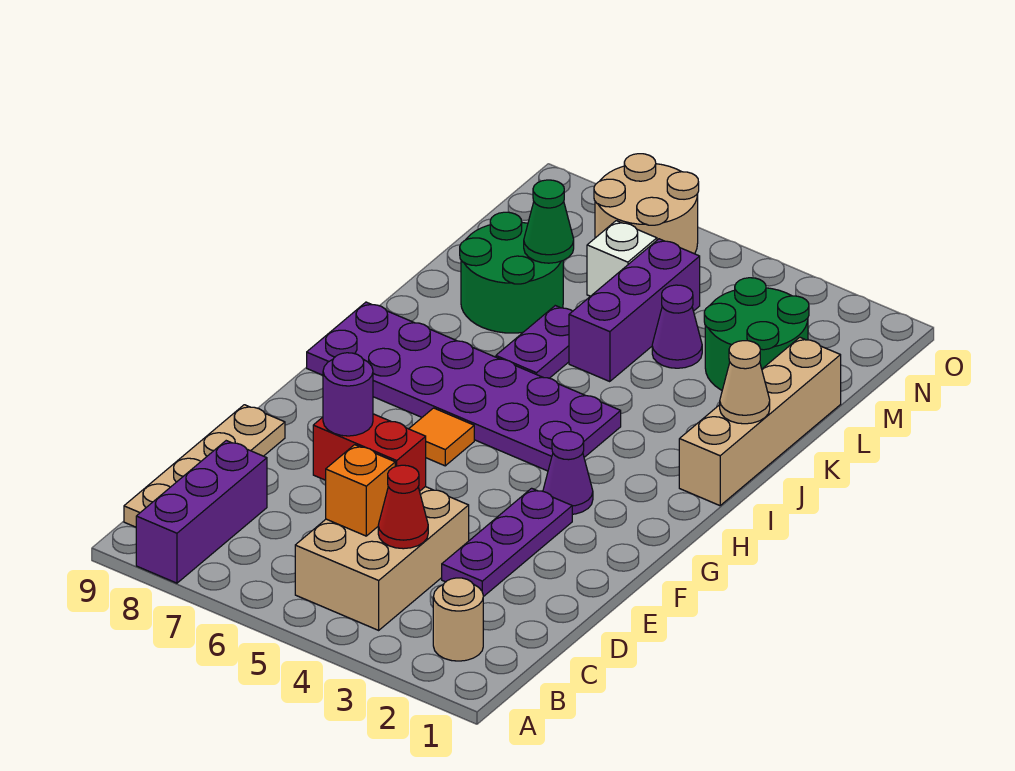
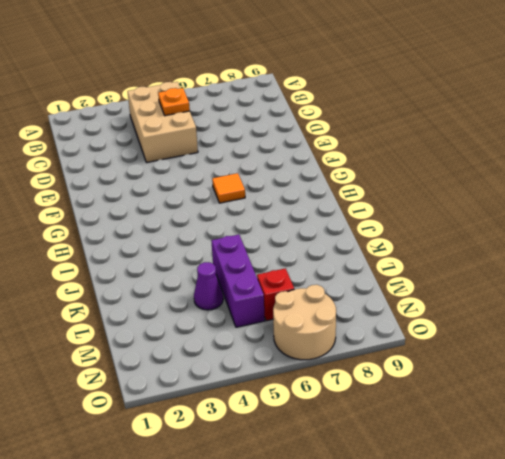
orange plate C5 level 2 -> orange brick C5 level 2
red brick M6 level 1 -> white brick M6 level 1
none -> purple brick A8:C8 level 1
none -> tan round brick B2 level 1
none -> tan plate B9:E9 level 1

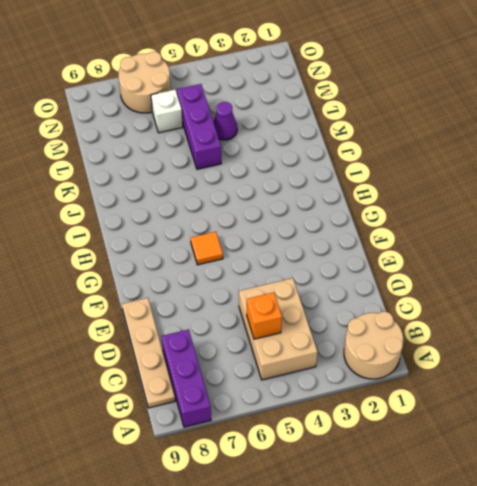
tan round brick A1:B2 level 1 -> tan round brick B2 level 1
none -> purple plate D3:F3 level 1
none -> purple cone G3 level 1
none -> purple plate H4:I9 level 1

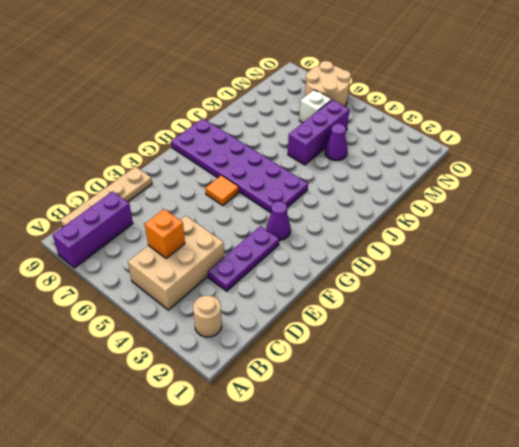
none -> tan brick I1:L1 level 1
none -> purple plate J6:K6 level 1
none -> green round brick K7:L8 level 1

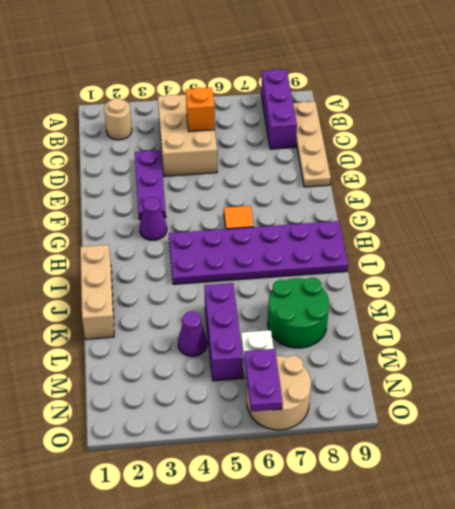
tan brick I1:K1 level 1 -> tan brick I1:L1 level 1
purple plate N6:O6 level 2 -> purple plate J6:K6 level 1
none -> green round brick L2:M3 level 1
none -> red cone C4 level 2
none -> red brick D5:D6 level 2

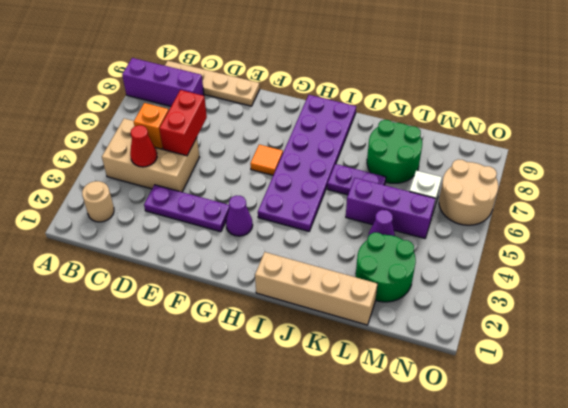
none -> tan cone J1 level 2
none -> green cone L7 level 2
none -> purple round brick D6 level 3

